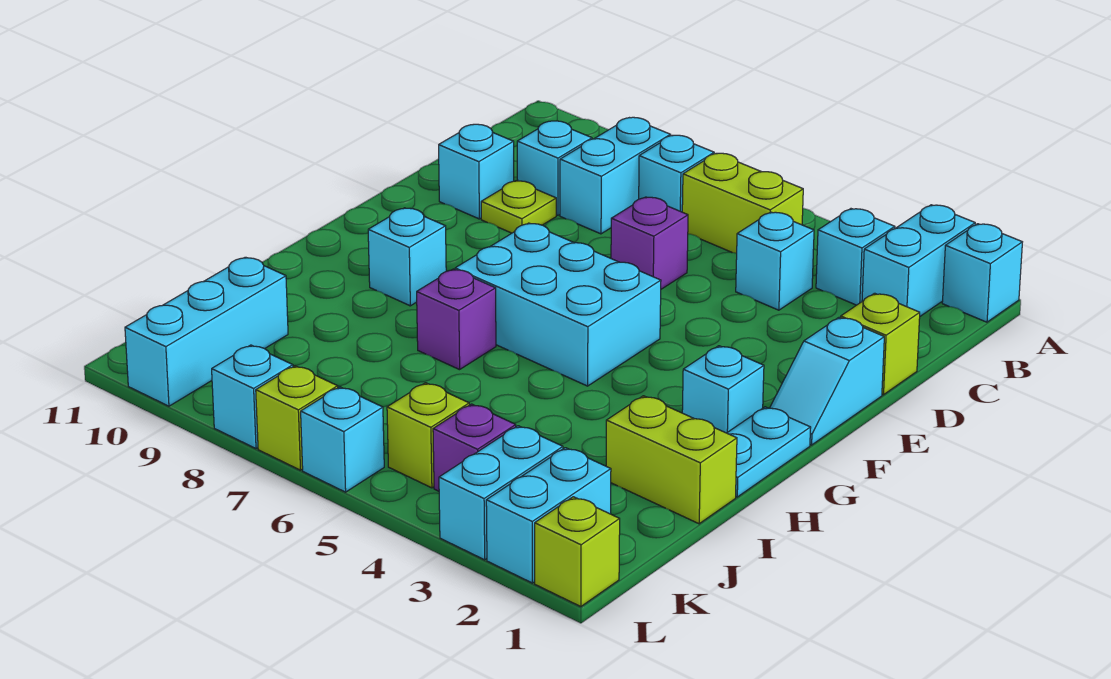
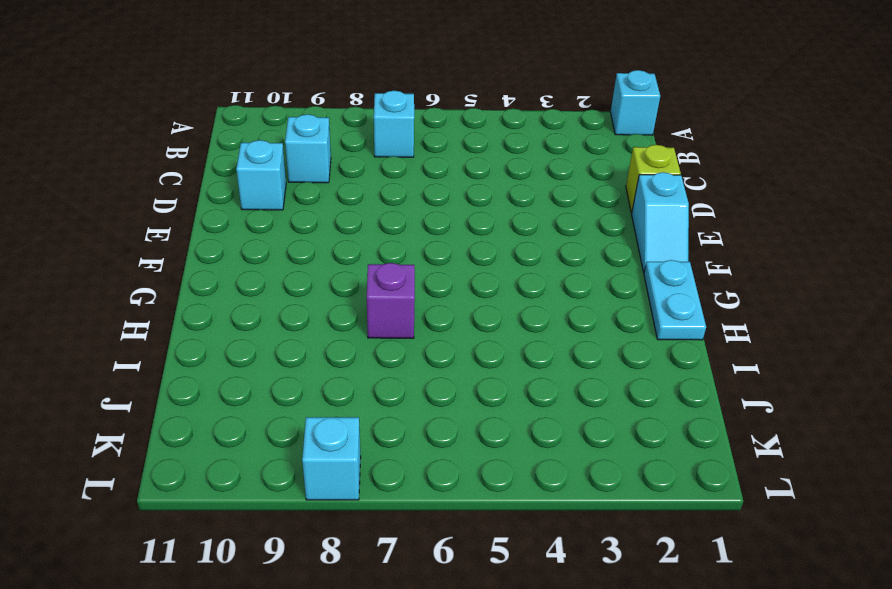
none -> cyan brick A2:B2 level 1
none -> cyan brick B3 level 1
none -> lime brick B5:B6 level 1

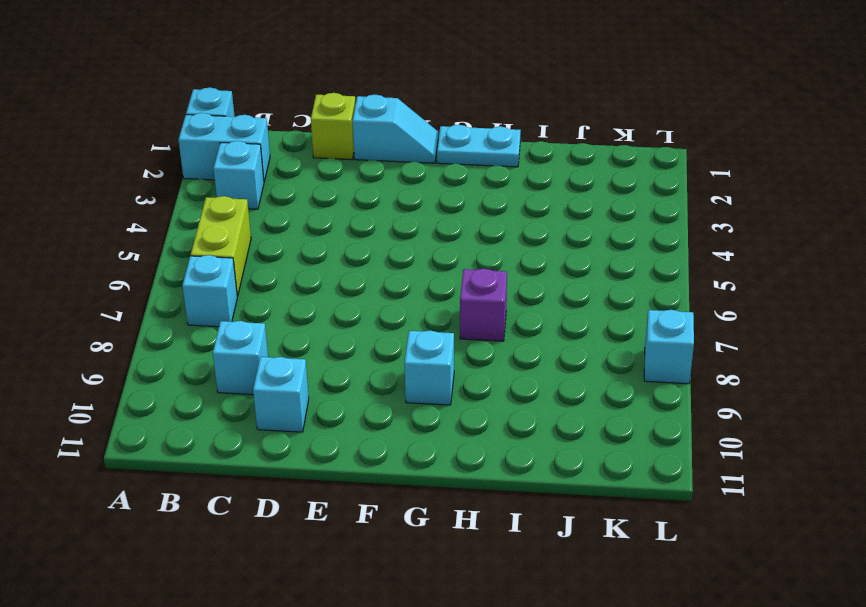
none -> cyan brick B8:C8 level 1
none -> cyan brick C4 level 1
none -> purple brick D6 level 1

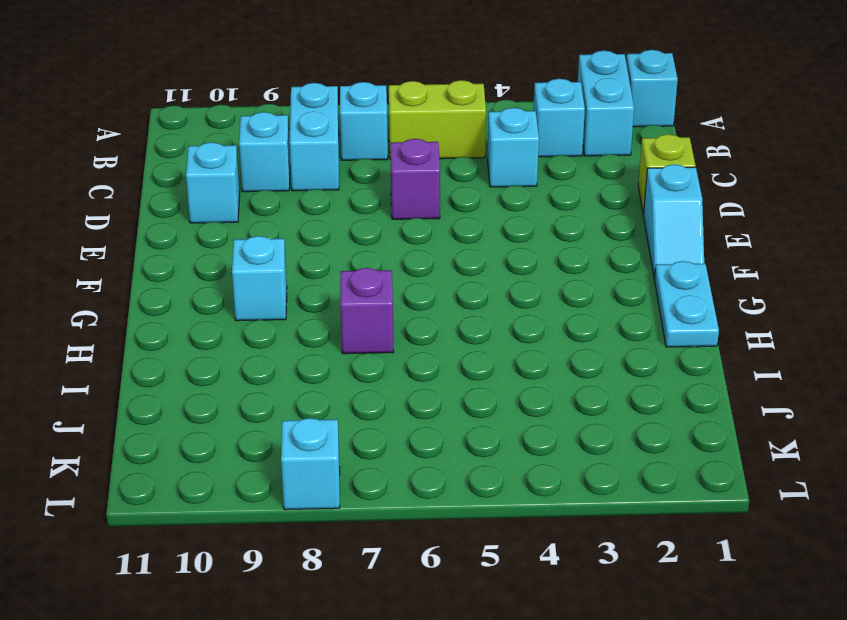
none -> lime plate D9 level 1
none -> cyan brick F5:G7 level 1
none -> cyan brick G2 level 1

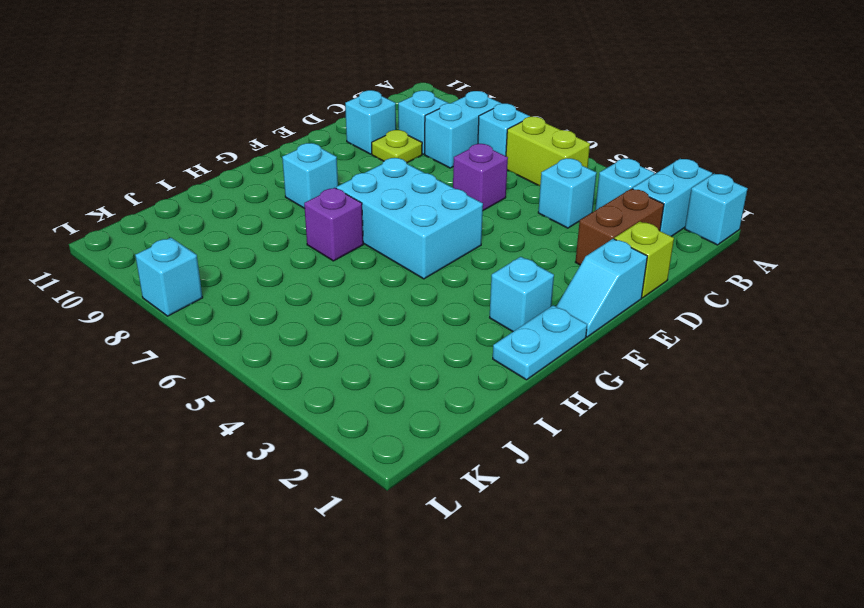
brown brick C2:D2 level 1 -> none
none -> lime brick I1:I2 level 1
none -> cyan brick J10:L10 level 1
none -> cyan brick K2:L2 level 1

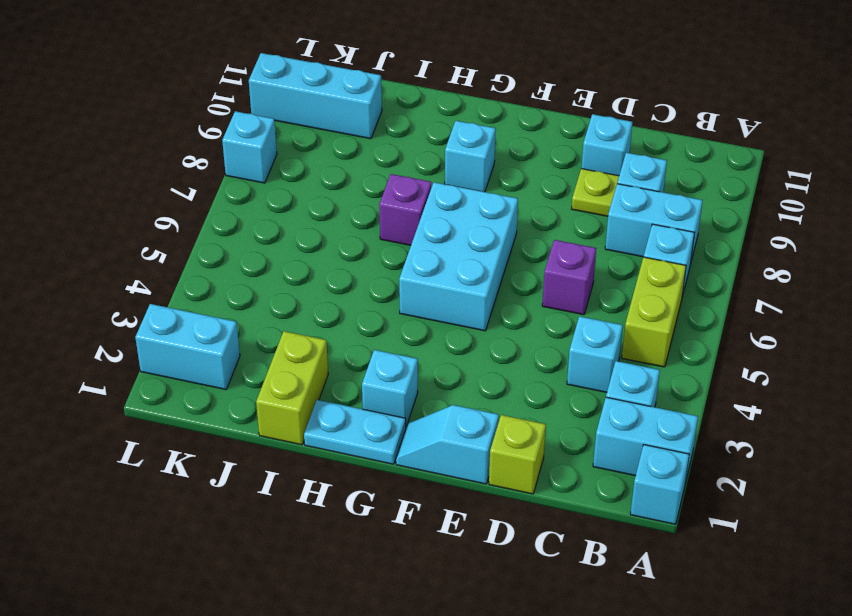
none -> cyan brick K3:L3 level 1
none -> purple brick K4 level 1
none -> lime brick K5 level 1

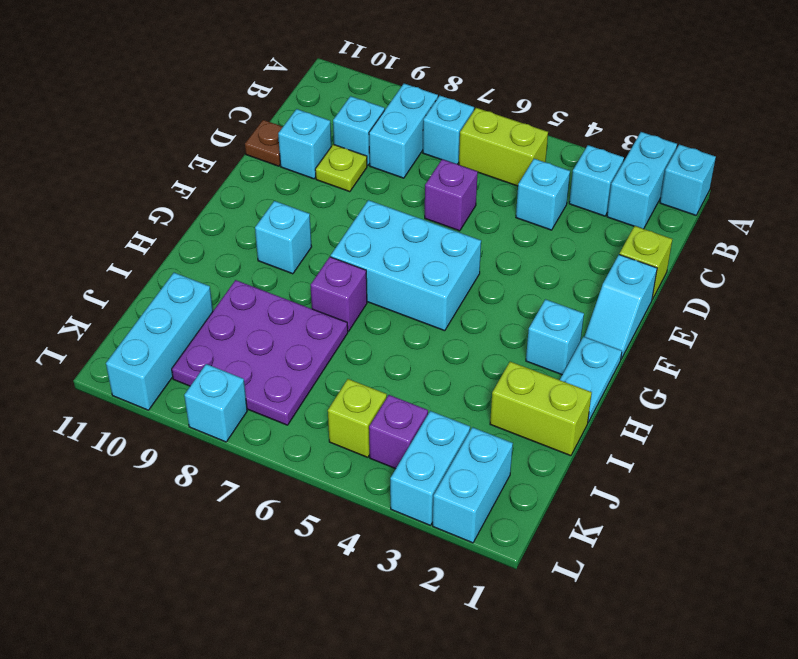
brown plate D11 level 1 -> none
purple plate I7:K9 level 1 -> none
none -> lime brick L1 level 1
none -> cyan brick L6 level 1
none -> lime brick L7 level 1

